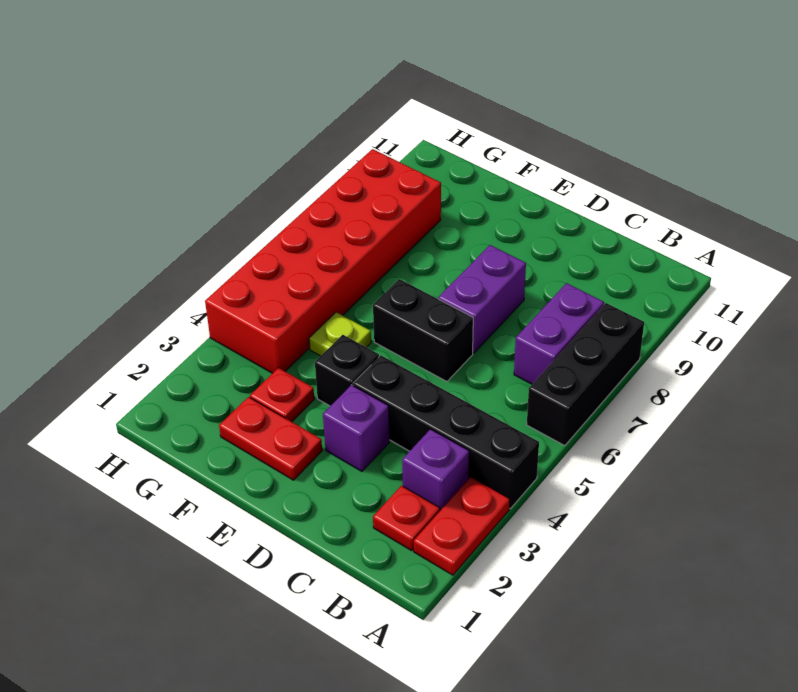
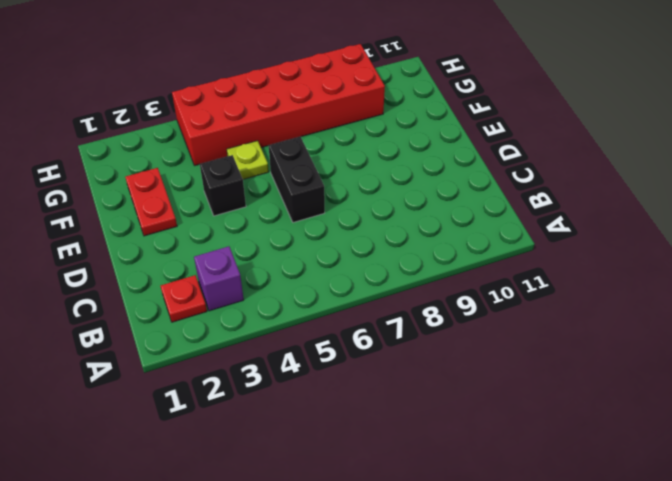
none -> red plate A2:A3 level 1
none -> black brick A4:D4 level 1
none -> black brick A6:A8 level 1

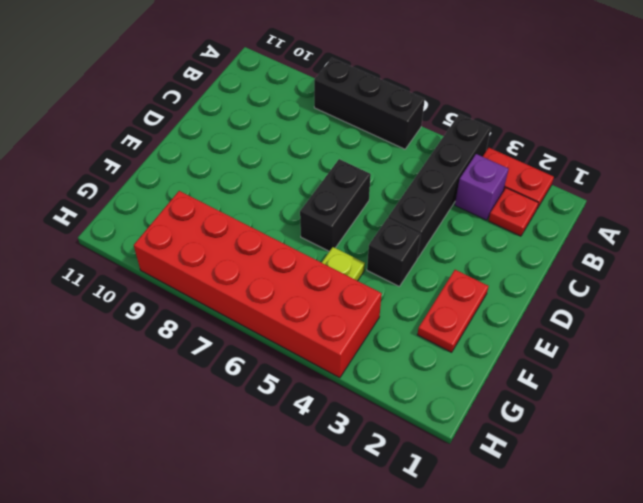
none -> purple brick B7:B8 level 1
none -> purple brick D3 level 1
none -> purple brick D7:D8 level 1

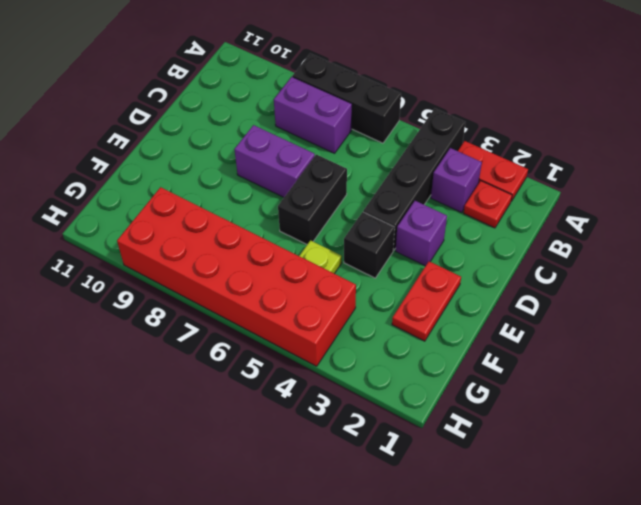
none -> red plate F3 level 1

